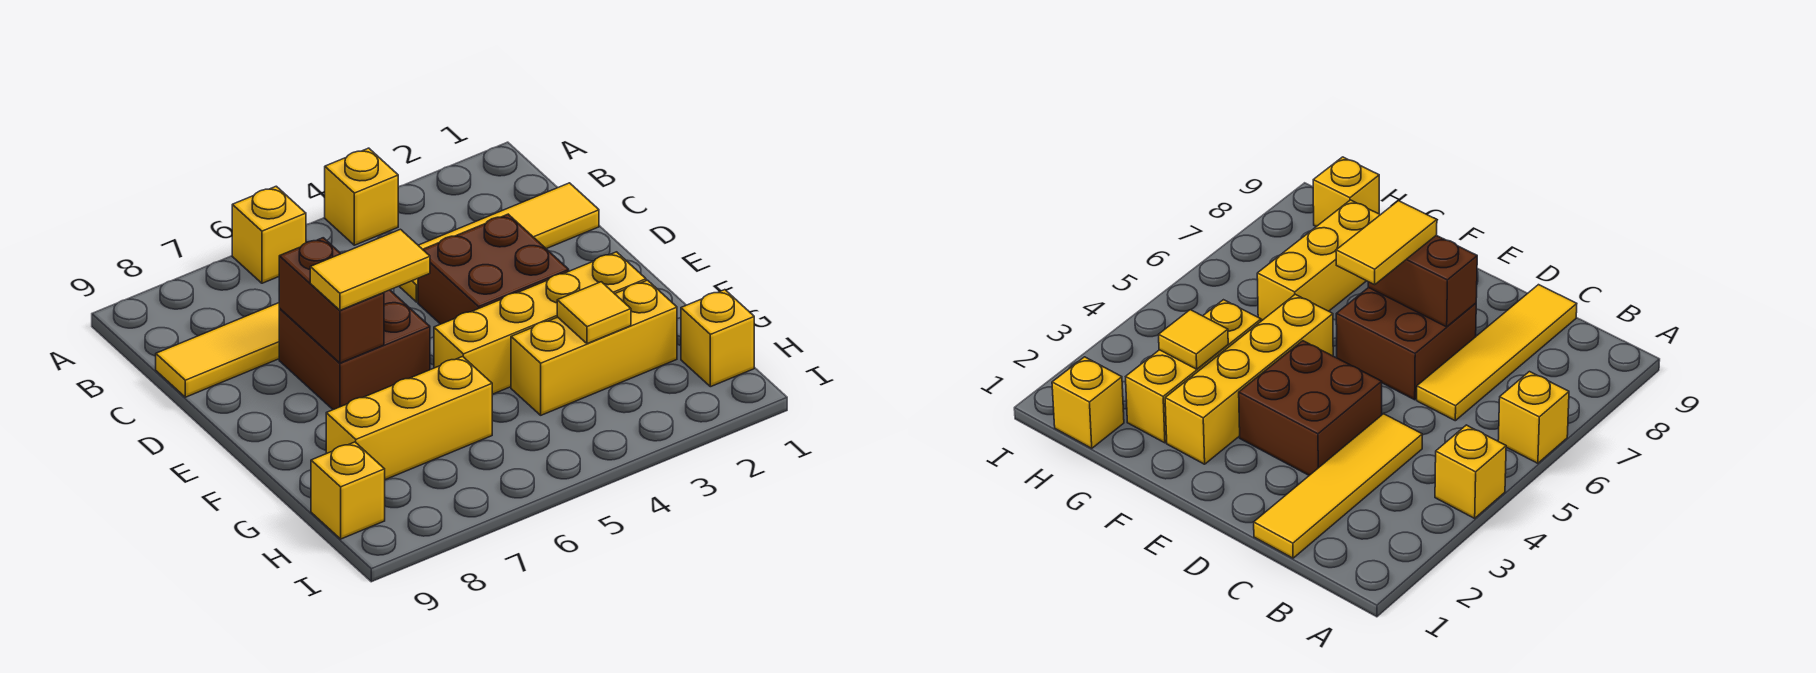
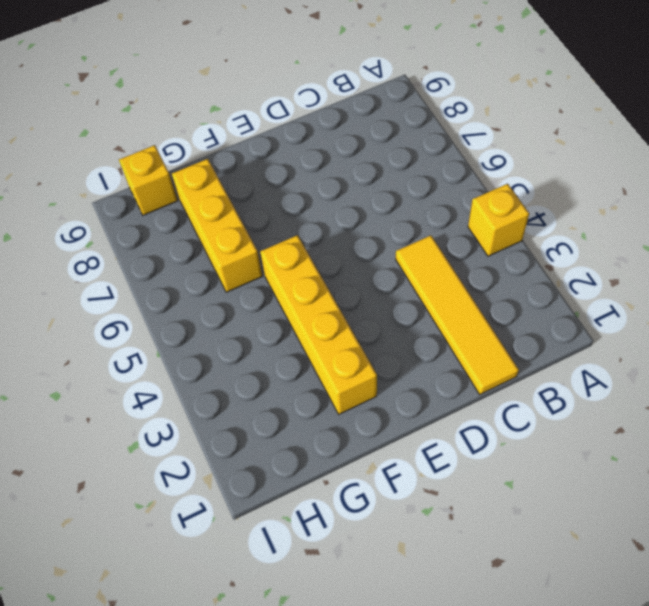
none -> yellow brick A6 level 1
none -> yellow tile C6:C9 level 1
none -> brown brick D3:E4 level 1

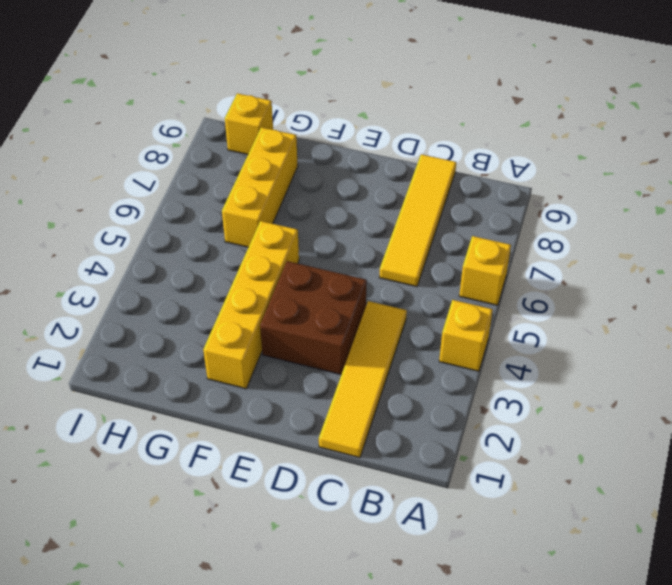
none -> brown brick D6:E7 level 1
none -> yellow brick G2:G4 level 1
none -> yellow brick H1 level 1

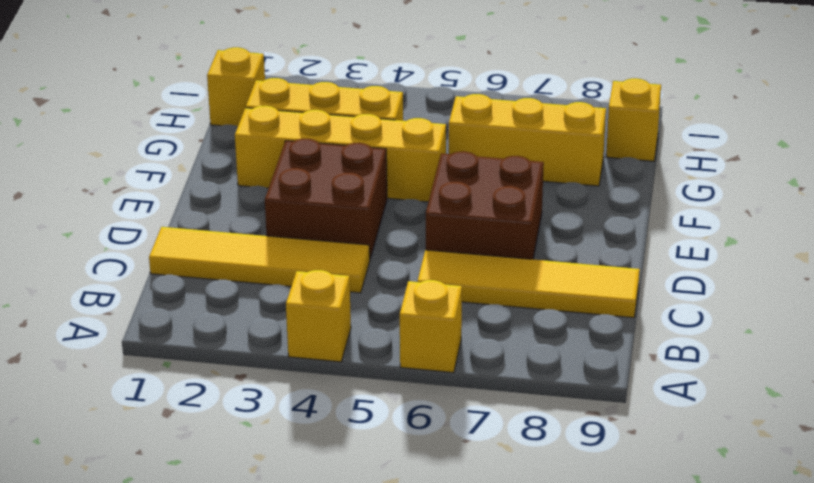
none -> brown brick D7:E7 level 2
none -> yellow tile G3 level 2
none -> yellow tile E6:E7 level 3

